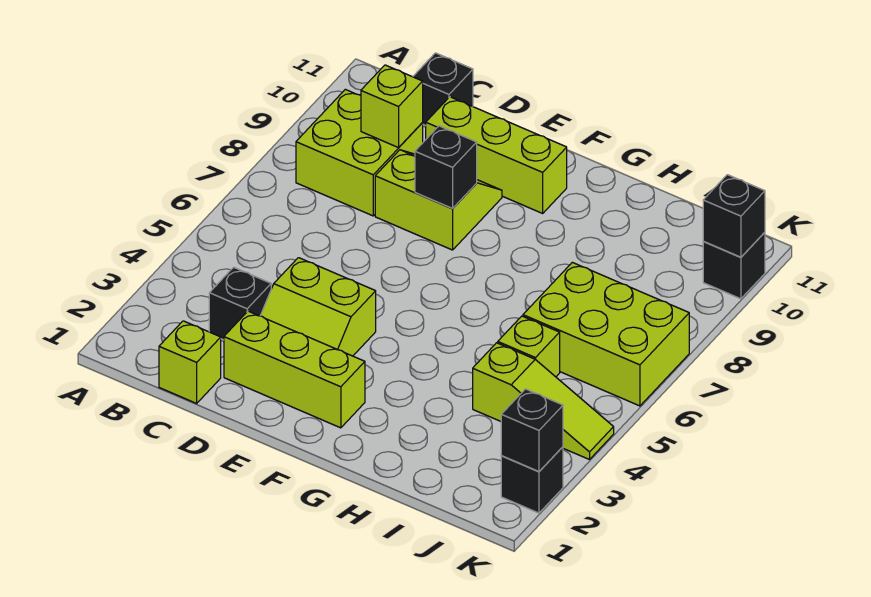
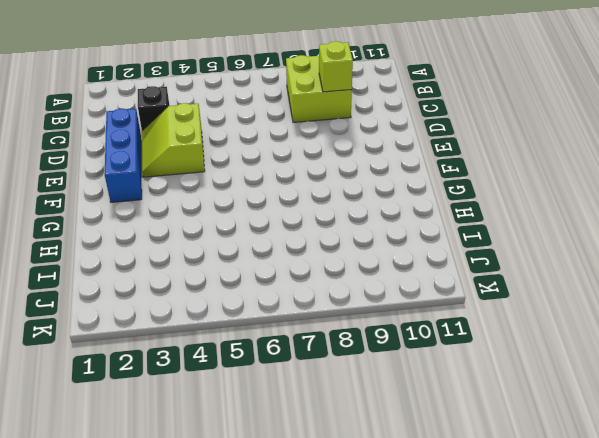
blue brick D2:F2 level 1 -> lime brick D2:F2 level 1
none -> lime brick C1 level 1
none -> black brick C11 level 1
none -> lime slope D8:E9 level 1 top 8

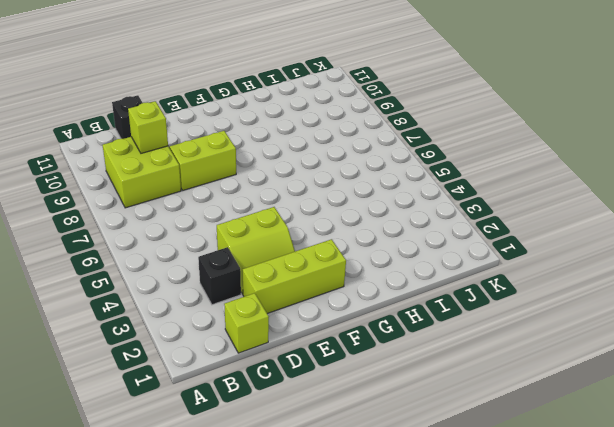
none -> lime brick D10:F10 level 1
none -> lime slope I4:K4 level 1 top I
none -> lime brick I5 level 1

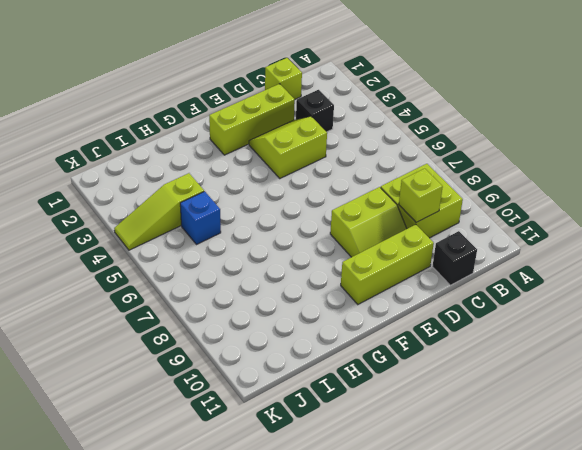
blue brick I5 level 1 -> lime brick I5 level 1
none -> lime brick I6:K7 level 1
none -> black brick K2 level 1
none -> black brick K10 level 1

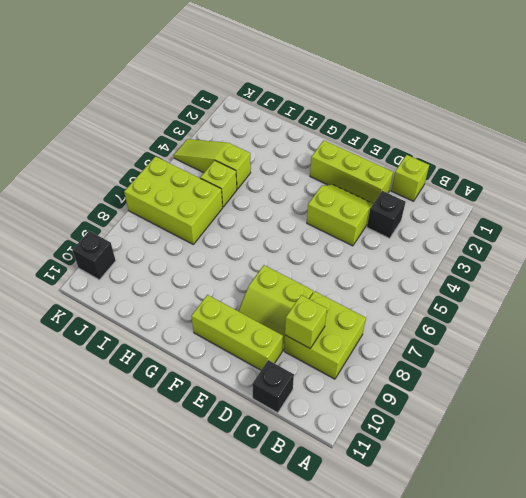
none -> black brick K2 level 1
none -> black brick E8 level 2
none -> black brick K2 level 2

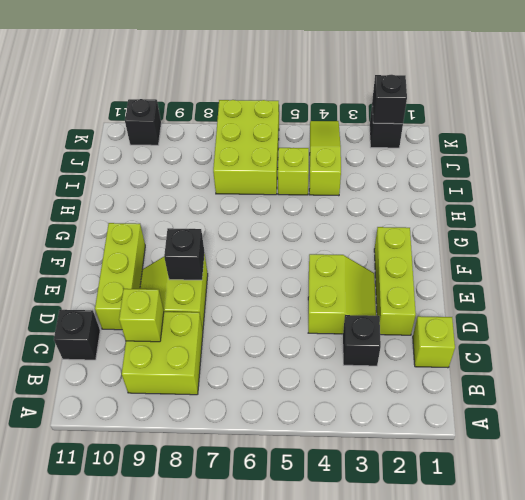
none -> black brick K10 level 2

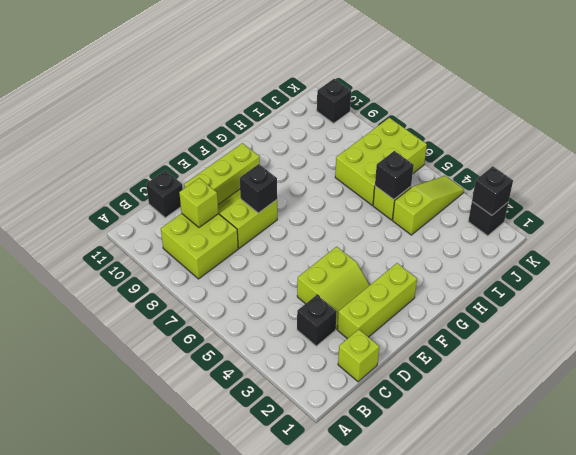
black brick I5 level 2 -> black brick K10 level 2

